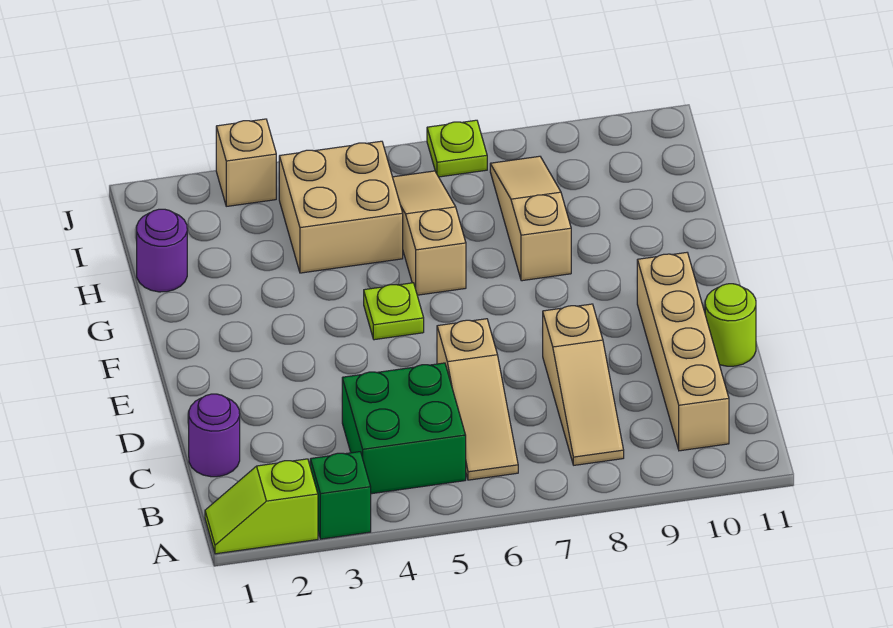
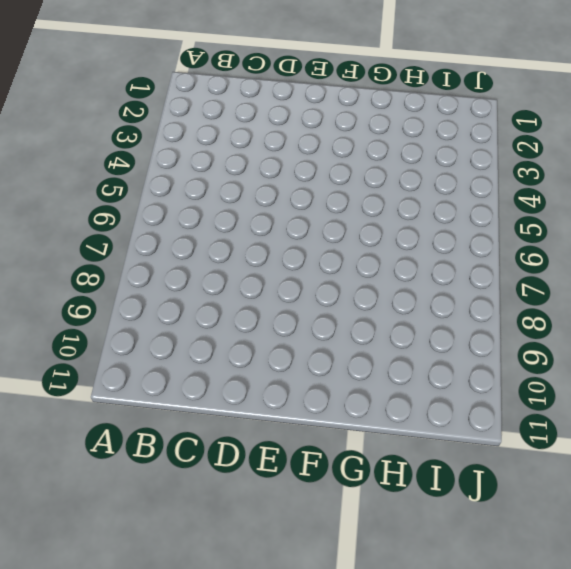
none -> lime slope A1:A2 level 1 top 2
none -> green brick A3 level 1
none -> green brick B4:C5 level 1

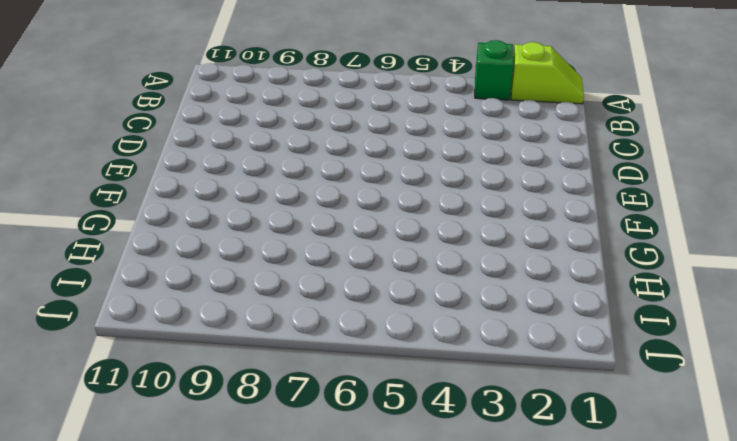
none -> green brick B4:C5 level 1
none -> tan slope B6:D6 level 1 top D
none -> tan slope B8:D8 level 1 top D

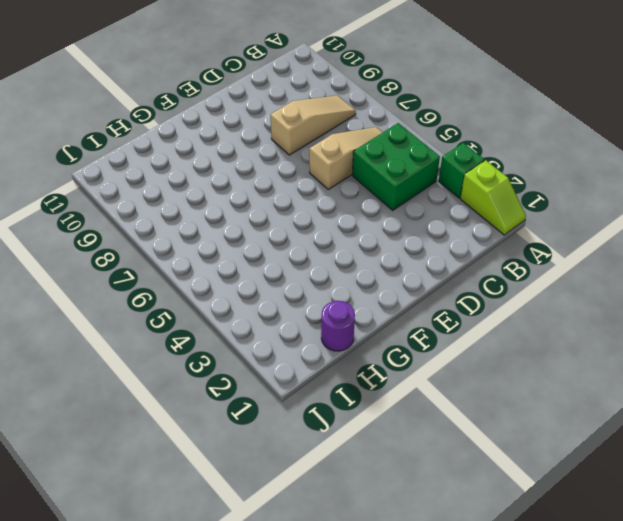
none -> tan brick B10:E10 level 1
none -> purple round brick C1 level 1
none -> lime round brick D11 level 1

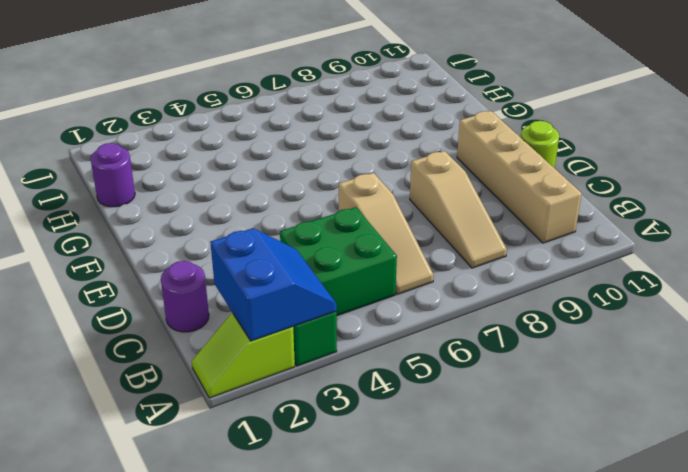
blue slope A2:B3 level 2 top 2 -> none
none -> lime plate F5 level 1
none -> tan slope G6:I6 level 1 top G
none -> tan slope G8:I8 level 1 top G

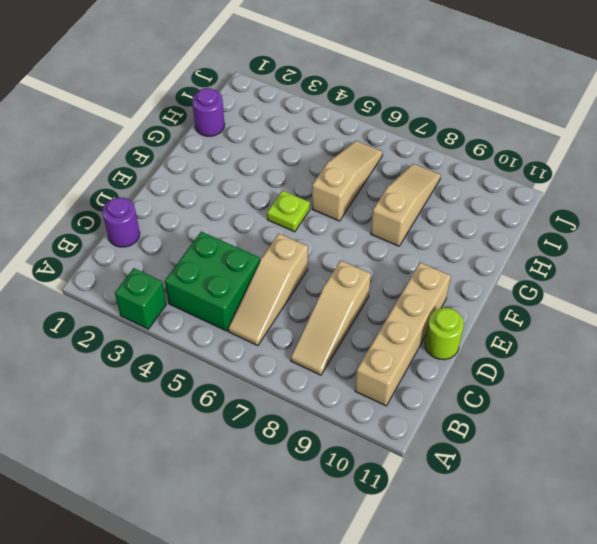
none -> lime slope A1:A2 level 1 top 2
none -> tan brick H4:I5 level 1
none -> tan brick J3 level 1

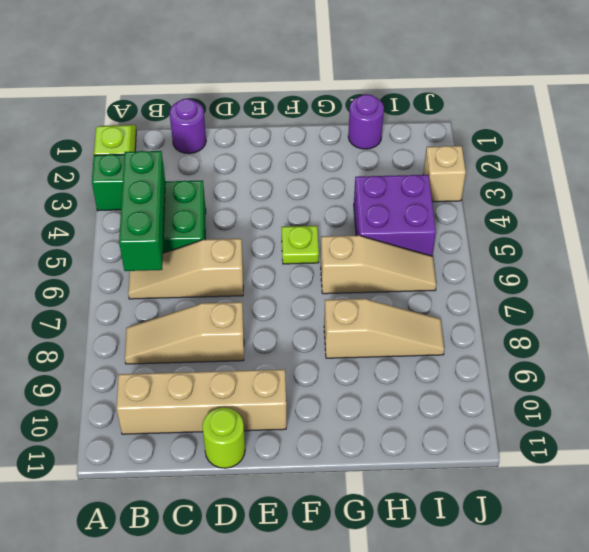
green brick B4:B6 level 2 -> none
purple brick H4:I5 level 1 -> tan brick H4:I5 level 1
none -> lime plate J7 level 1

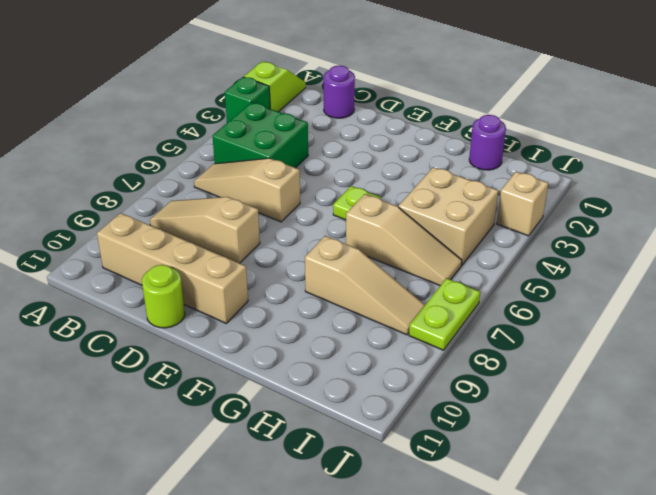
lime plate J7:J8 level 1 -> lime plate J7 level 1

